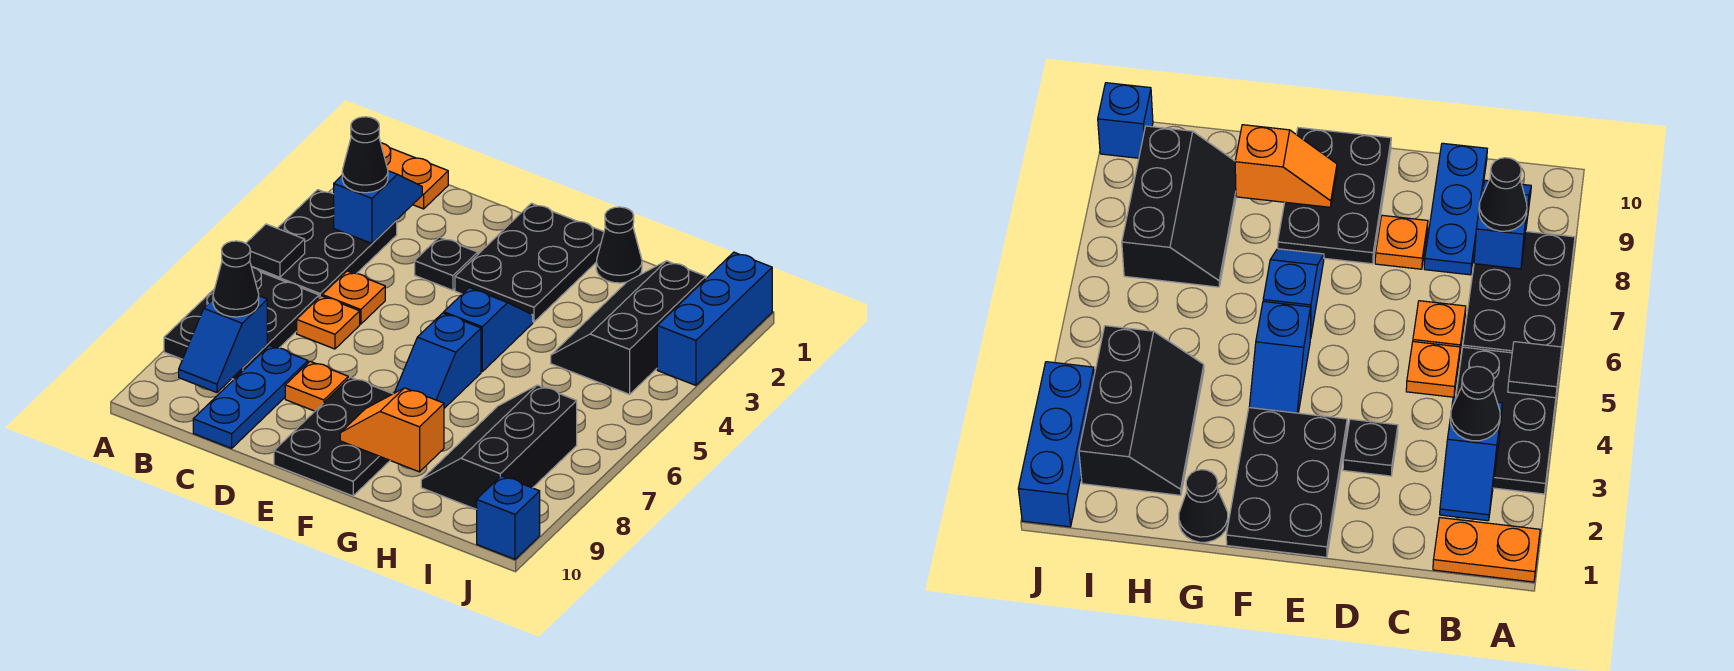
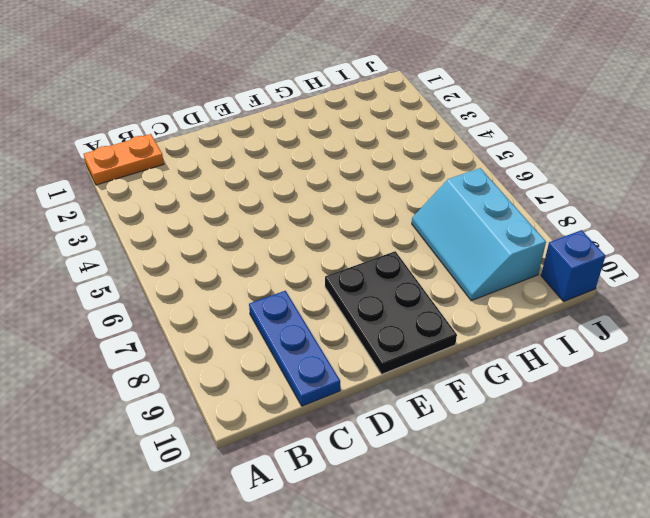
cyan slope H7:I9 level 1 top I -> black slope H7:I9 level 1 top I
none -> black plate A3:B5 level 1
none -> black plate A6:B8 level 1
none -> orange plate C5 level 1

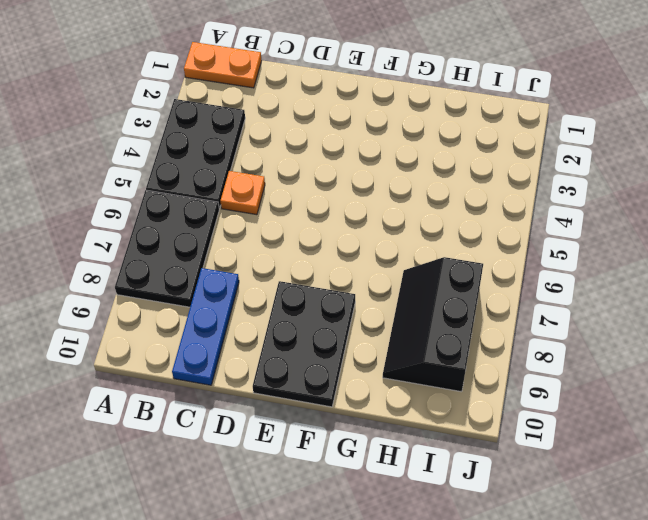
none -> orange plate C6 level 1
none -> black plate D3 level 1
none -> orange plate D8 level 1

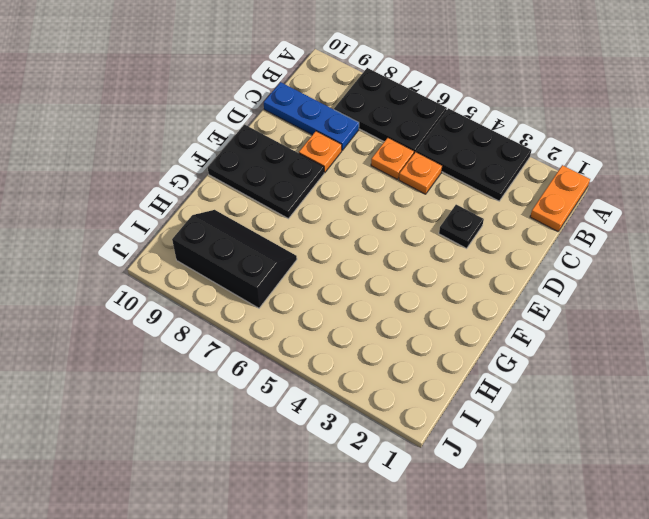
none -> black plate E1:F3 level 1
none -> blue slope F4:F5 level 1 top 5
none -> blue slope F6:F7 level 1 top 6

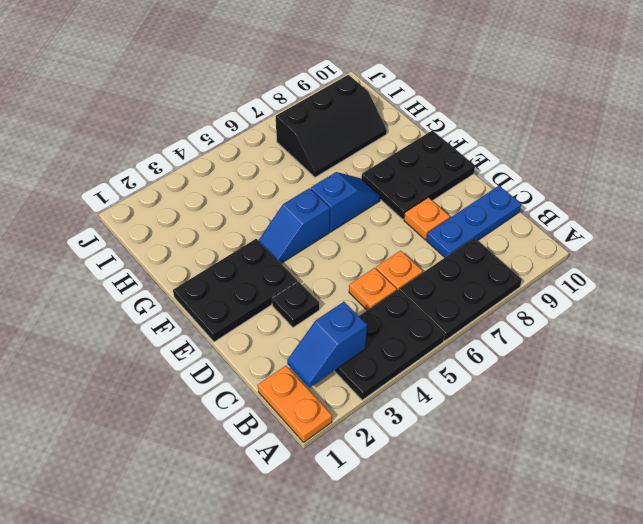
none -> black cone G1 level 1
none -> black slope H2:I4 level 1 top I
none -> blue brick J1:J3 level 1

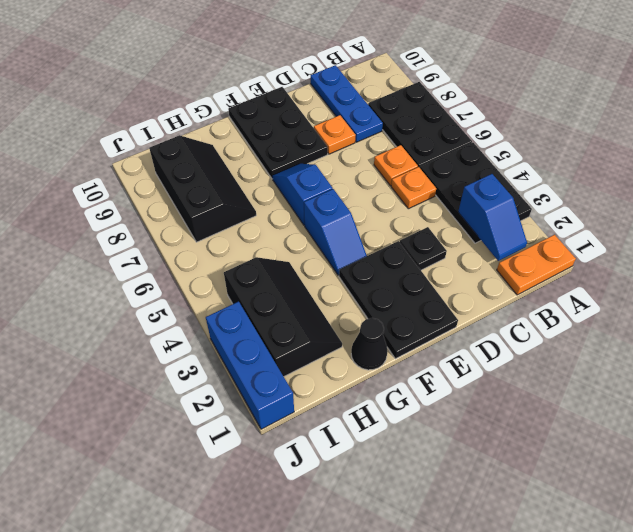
none -> blue brick J10 level 1
none -> black tile A5 level 2
none -> blue slope B8:B9 level 2 top 8

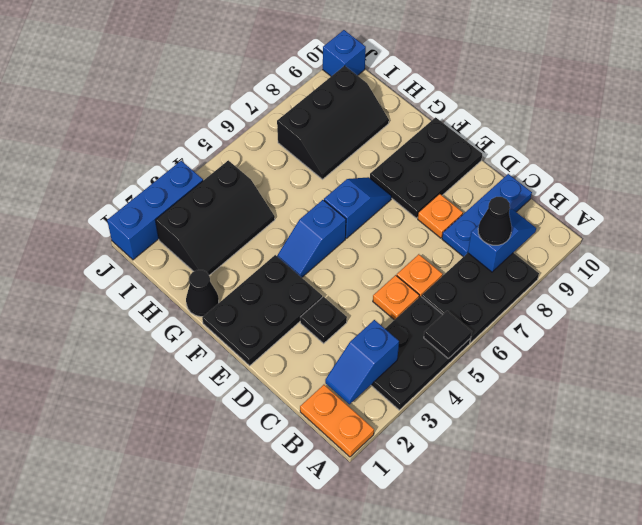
none -> orange slope F9:G9 level 2 top G
none -> black cone B3 level 3

